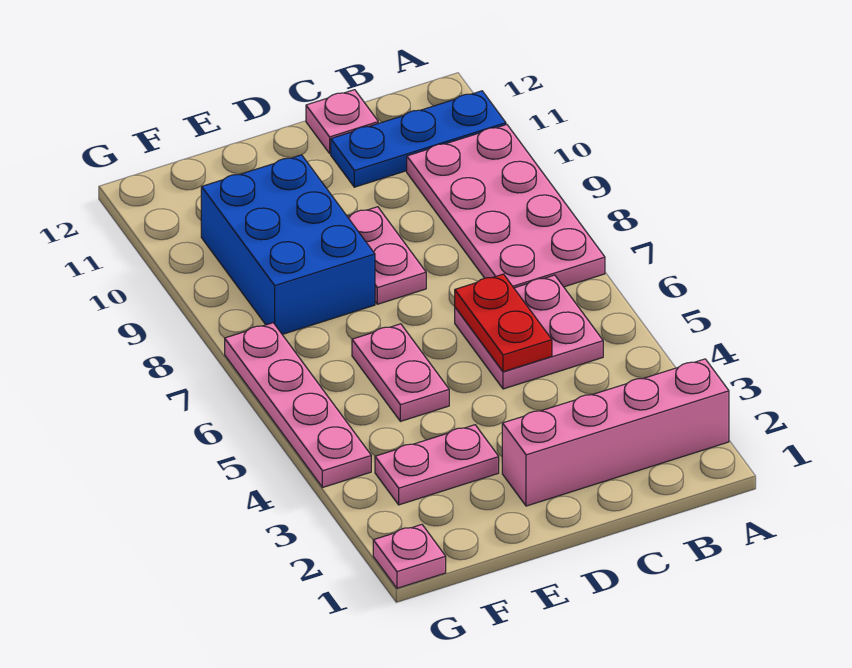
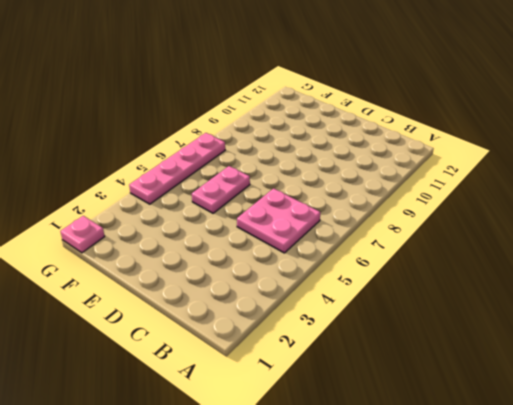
none -> pink brick A2:D2 level 1
none -> pink plate A7:B10 level 1
none -> blue plate A11:C11 level 1

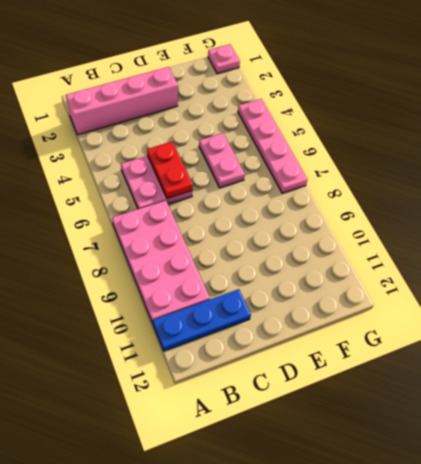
none -> pink plate C12 level 1
none -> pink plate D8:D9 level 1
none -> pink plate E3:F3 level 1

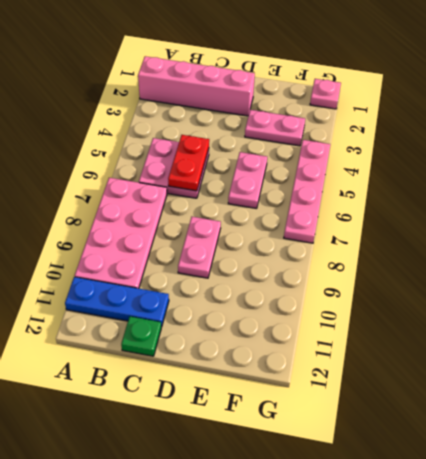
green plate C12 level 1 -> pink plate C12 level 1
none -> blue brick E8:F10 level 1

